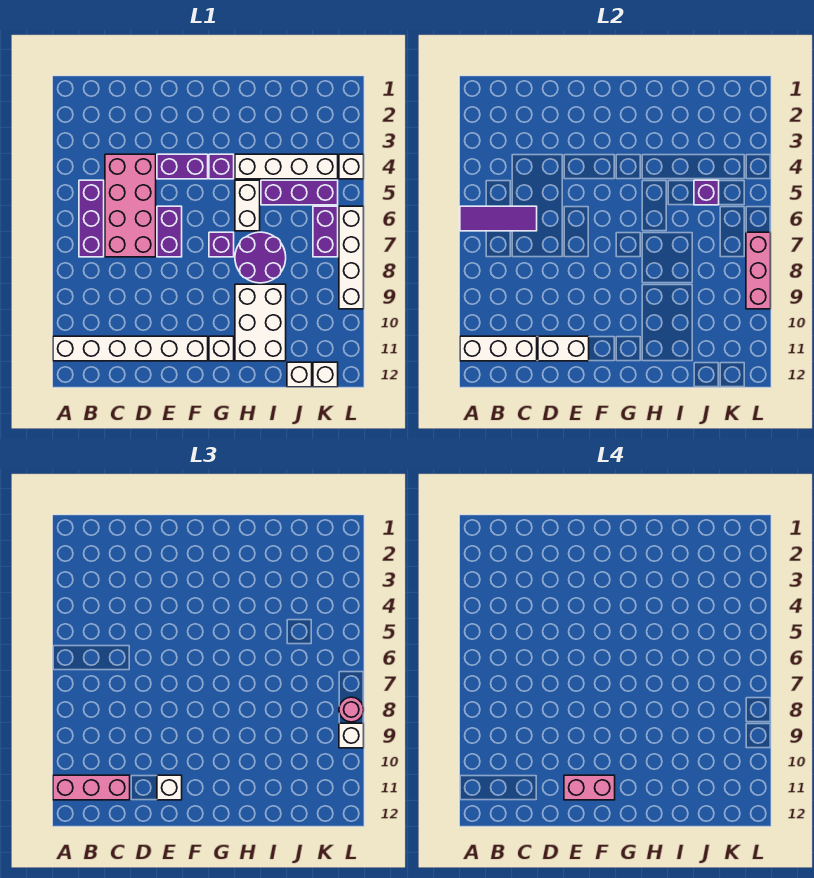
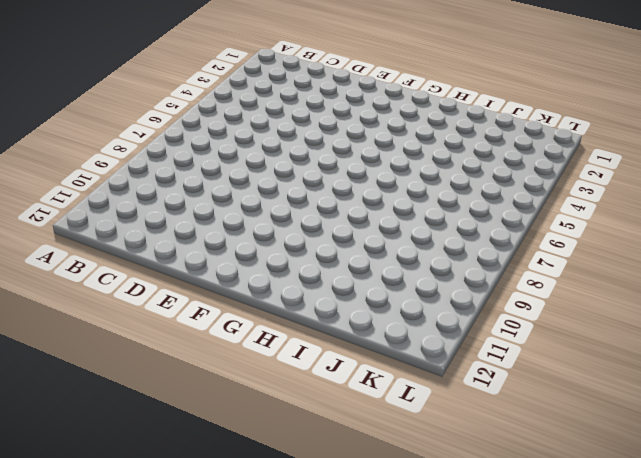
none -> white brick A11:F11 level 1
none -> purple brick B5:B7 level 1
none -> pink brick C4:D7 level 1

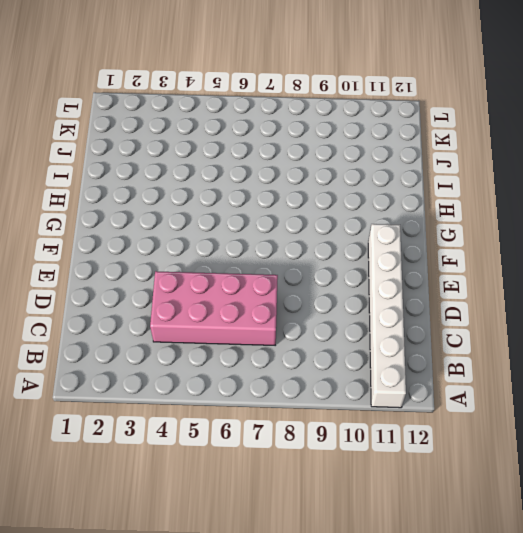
none -> purple brick B5:B7 level 1
none -> purple brick E4:F4 level 1
none -> purple brick E6:E7 level 1

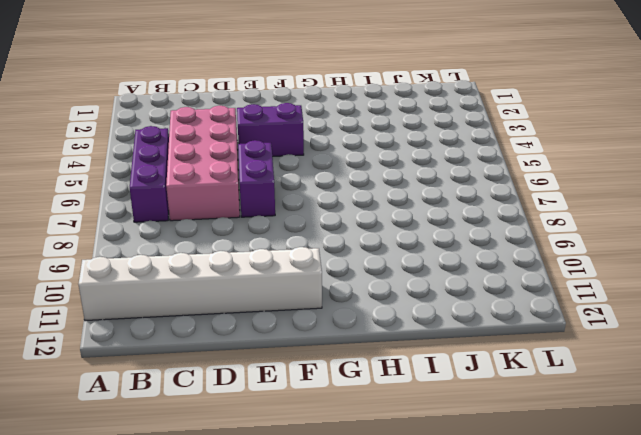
none -> purple brick G4 level 1
none -> purple brick G7 level 1
none -> white brick G11 level 1

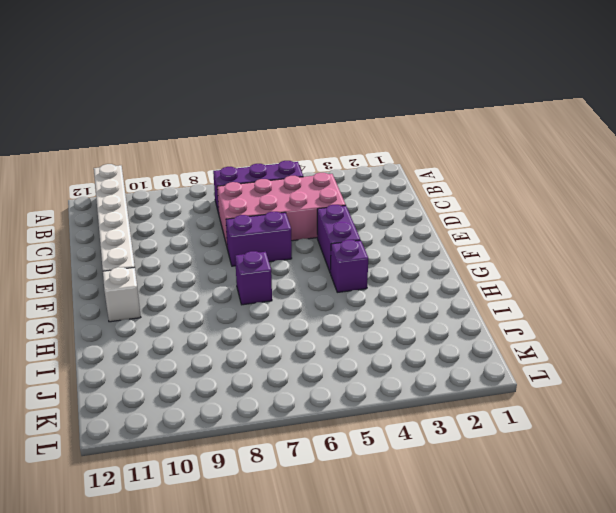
none -> white brick H4:K4 level 1
none -> white brick H5:H6 level 1
none -> purple round brick H7:I8 level 1

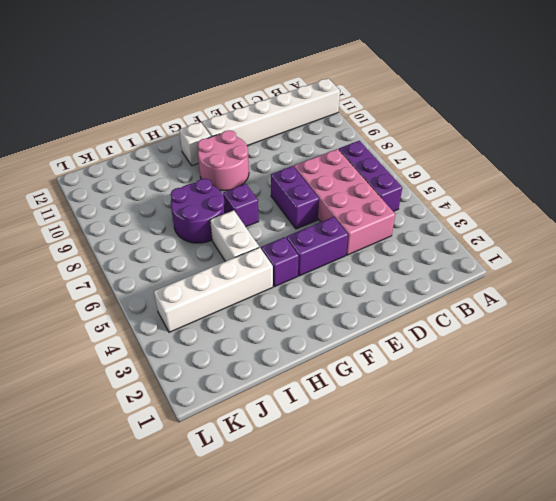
pink round brick F9:G10 level 1 -> none
none -> white brick H9:I11 level 1
none -> purple brick I5:K5 level 1
none -> white brick J12 level 1

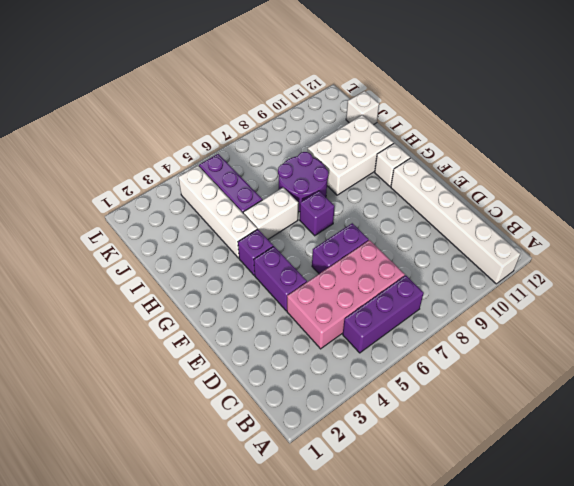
none -> purple brick K6:K7 level 1
none -> white brick K12 level 1
none -> white brick L4 level 1

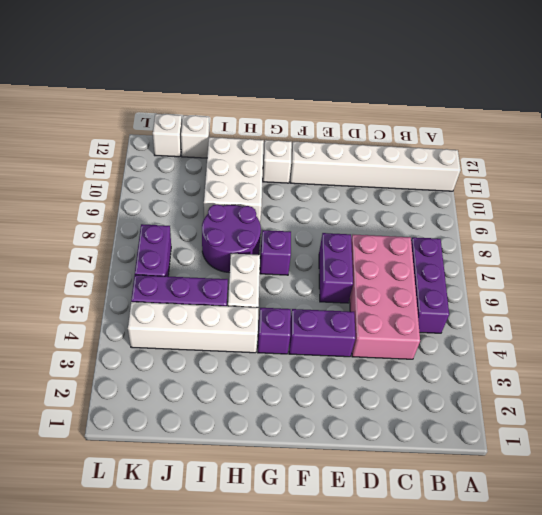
none -> white brick L4 level 1
none -> white brick L6:L9 level 1
none -> purple tile A6:C6 level 2

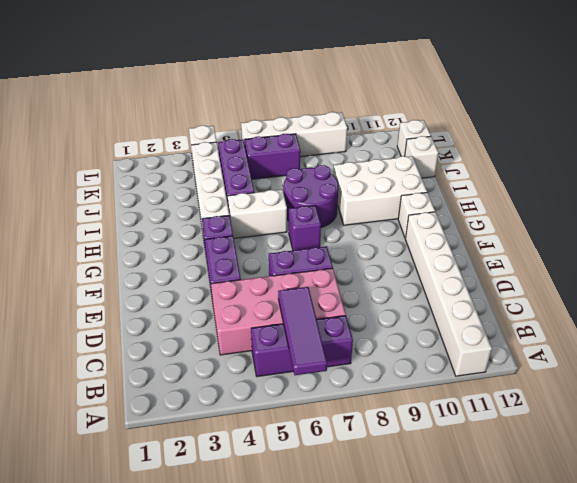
none -> white brick A11:C11 level 2
none -> white brick D11:E11 level 2
none -> purple brick J5 level 2

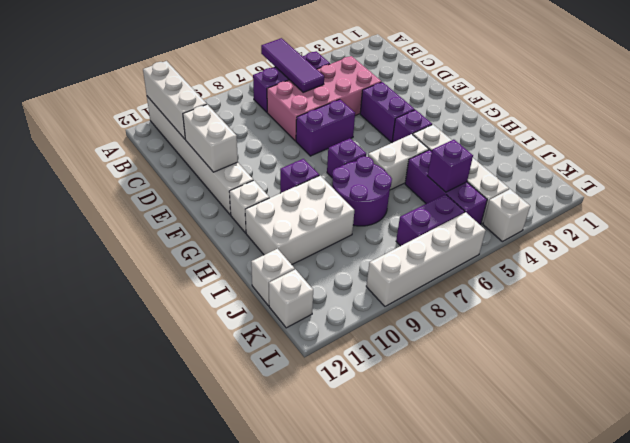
purple brick G9 level 1 -> none
none -> pink brick L7:L9 level 2
none -> pink brick A11:C11 level 3
none -> white brick E11 level 3

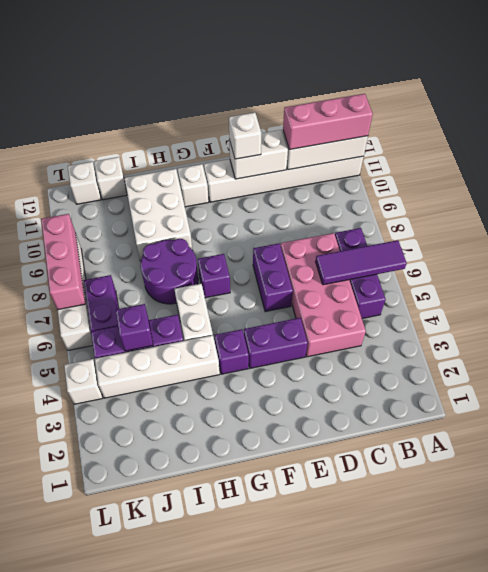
none -> pink round brick L8 level 3
none -> white brick L9 level 3
none -> pink brick E11:F11 level 4

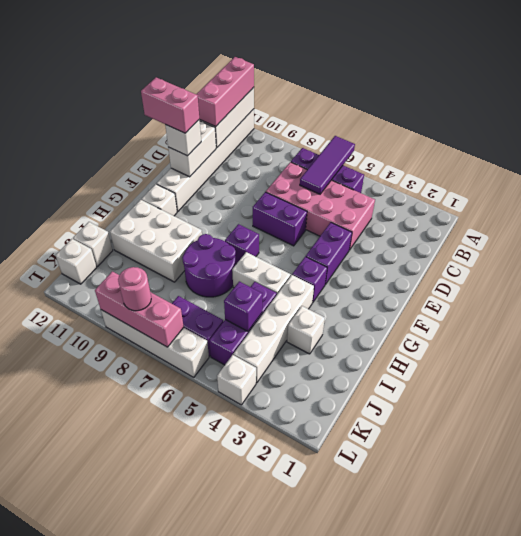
pink brick E11:E12 level 4 -> pink brick E11:F11 level 4
white brick I3 level 1 -> white brick L9 level 3

